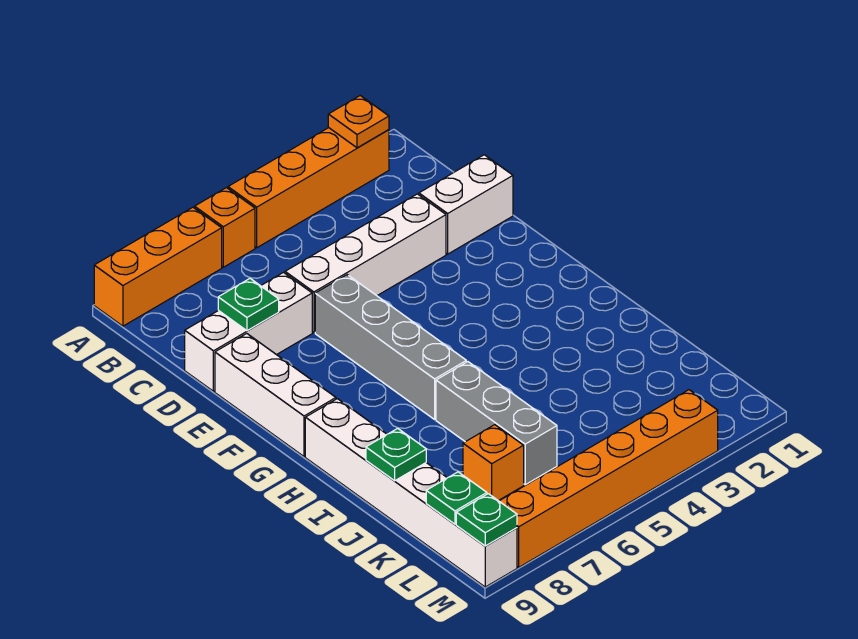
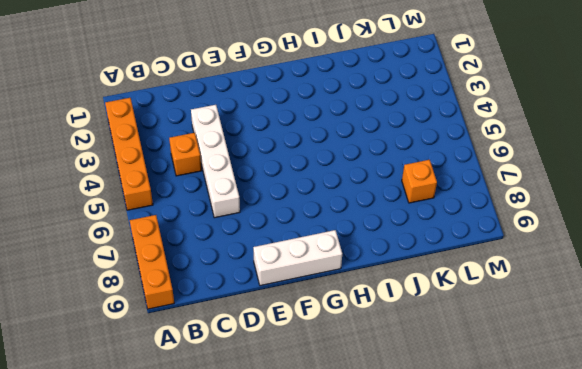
orange brick C4 level 1 -> orange brick A6 level 1
none -> white brick D1:D2 level 1
none -> white brick D7:D9 level 1
none -> grey brick E6:H6 level 1

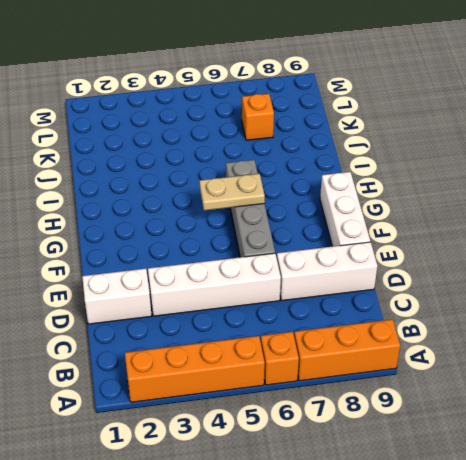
tan plate G5:G6 level 2 -> none
none -> white brick H9:M9 level 1
none -> grey brick I6:K6 level 1
none -> orange brick M3:M8 level 1

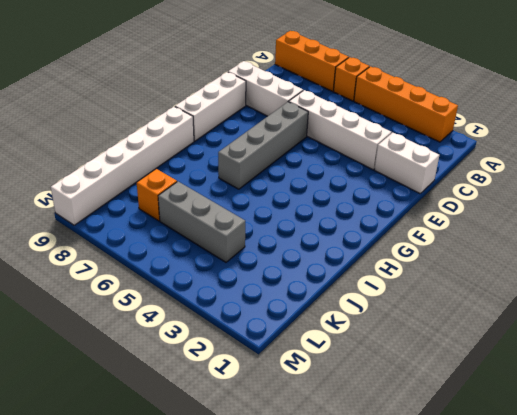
grey brick K4:K6 level 1 -> grey brick I6:K6 level 1
none -> orange brick M3:M8 level 1
none -> orange plate A2 level 2
none -> green plate D8 level 2

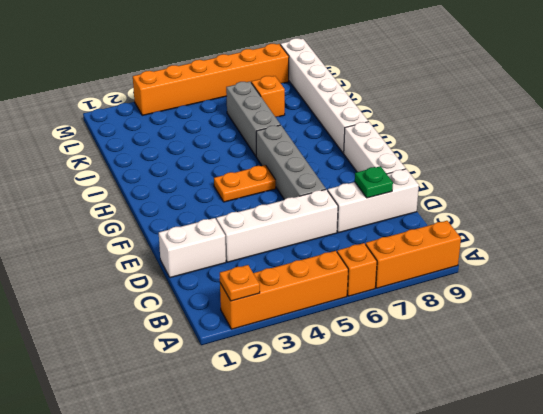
orange plate G4:G5 level 1 -> none
none -> green plate J9 level 2
none -> green plate L9 level 2
none -> green plate M9 level 2

